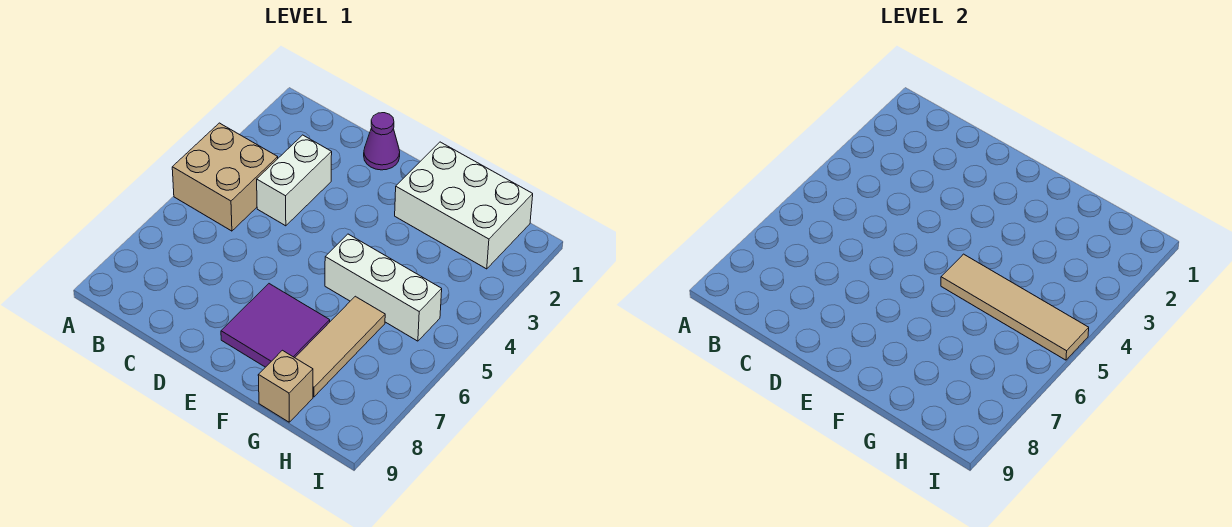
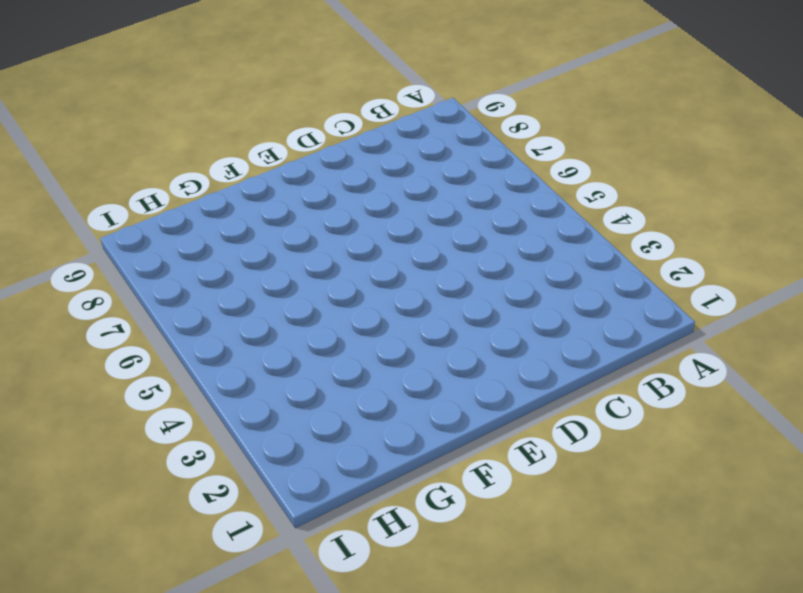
none -> tan brick A4:B5 level 1
none -> white brick C3:C4 level 1

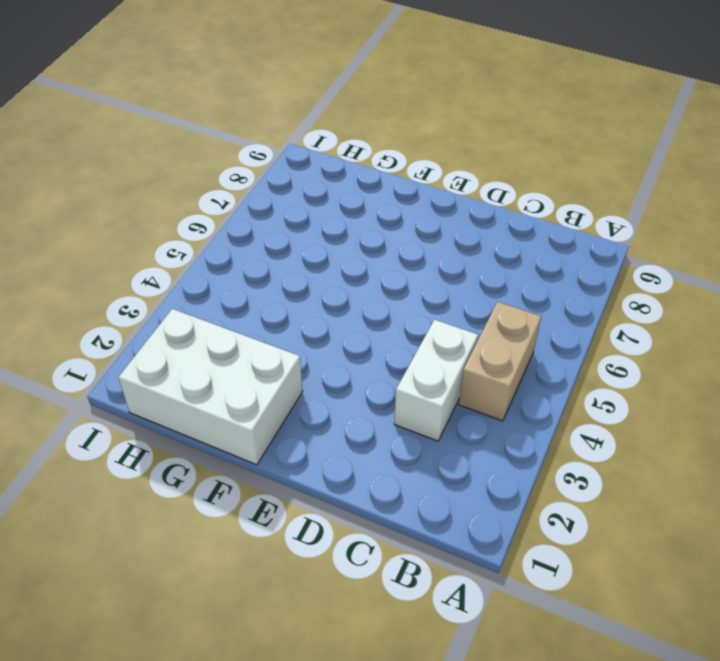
tan brick B4:B5 level 1 -> tan brick A4:B5 level 1
none -> purple cone D1 level 1
none -> purple tile E7:F8 level 1

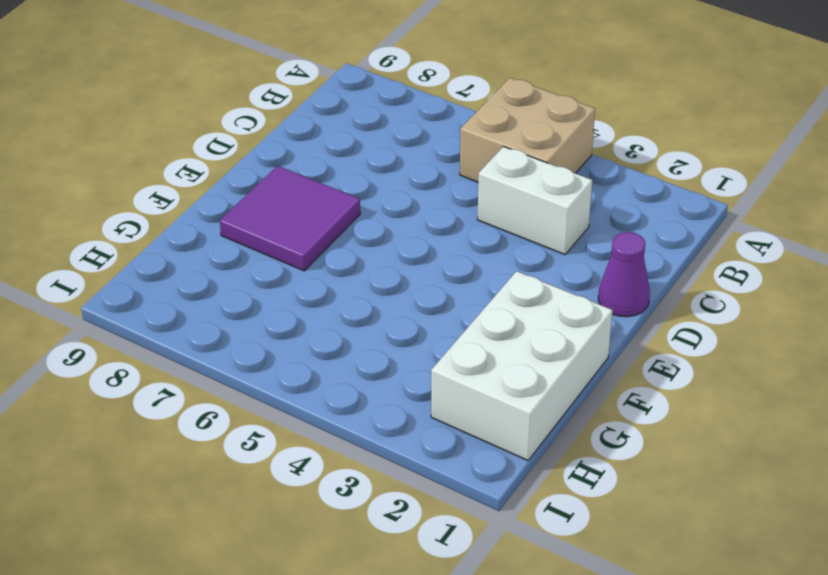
none -> white brick F5:H5 level 1
none -> tan tile G6:G8 level 1

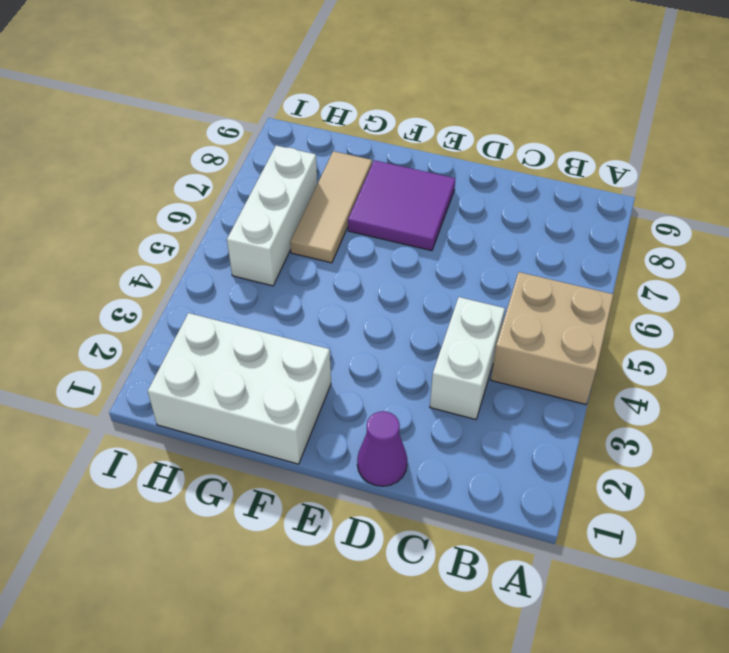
white brick H5:H7 level 1 -> white brick F5:H5 level 1
none -> tan brick G9 level 1
none -> tan tile F5:I5 level 2

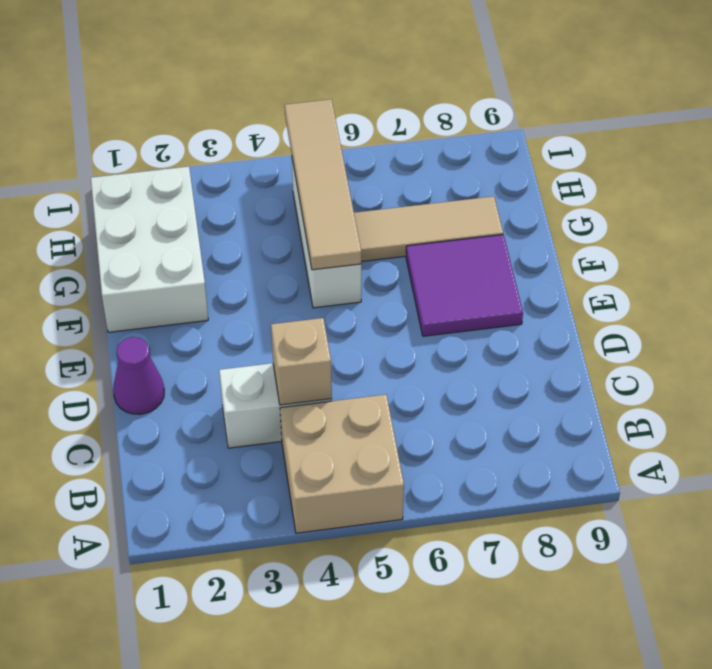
tan brick C4 level 2 -> tan brick G9 level 1

